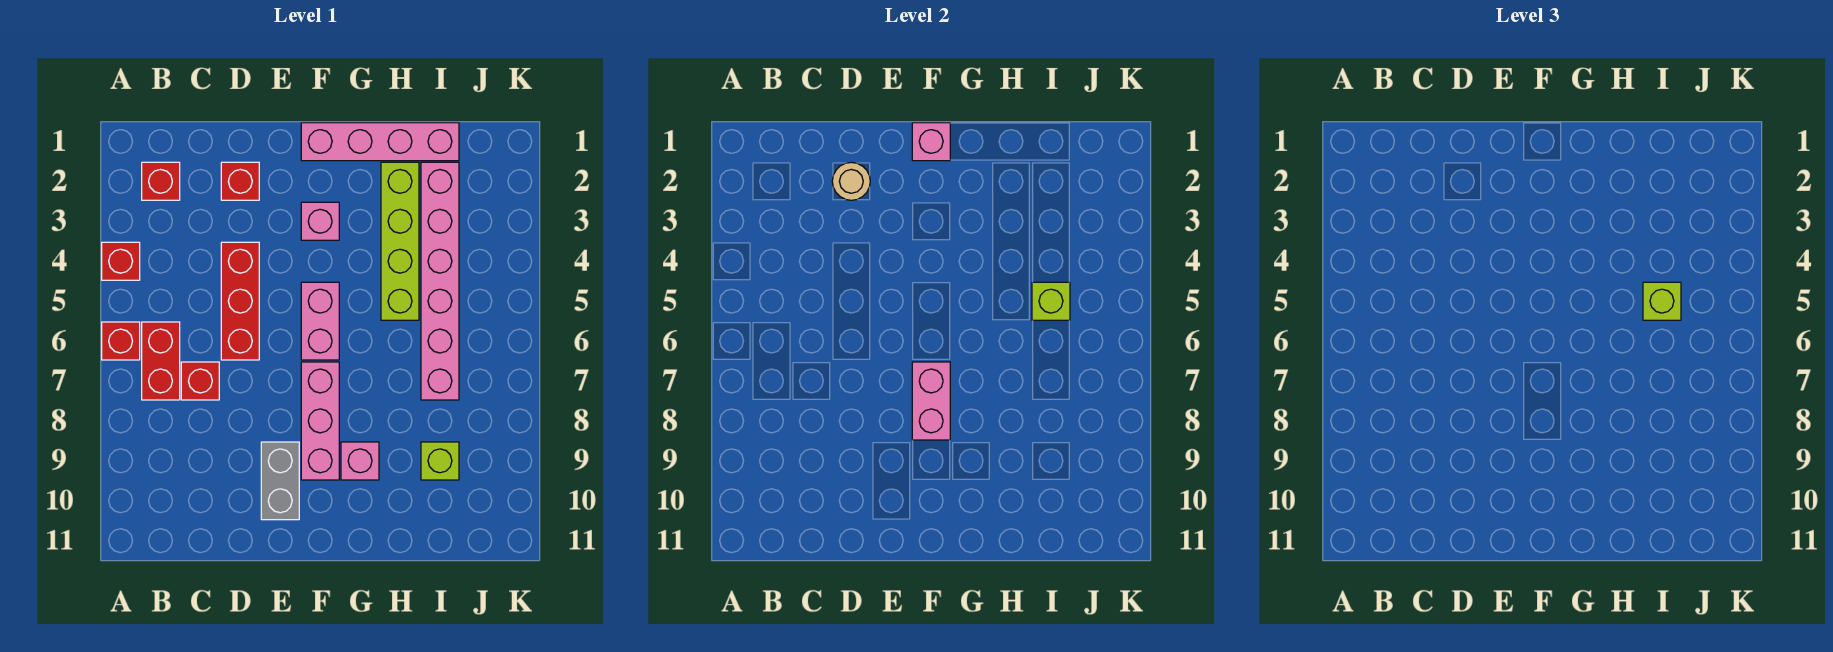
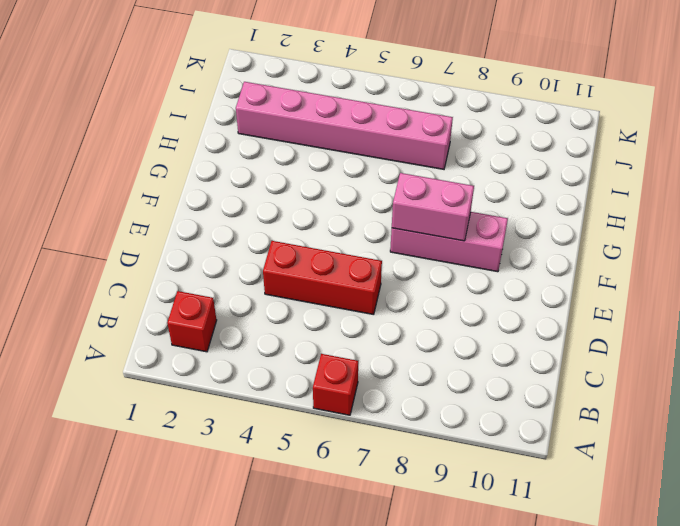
none -> red brick A4 level 1
none -> red brick B6:B7 level 1
none -> red brick C7 level 1

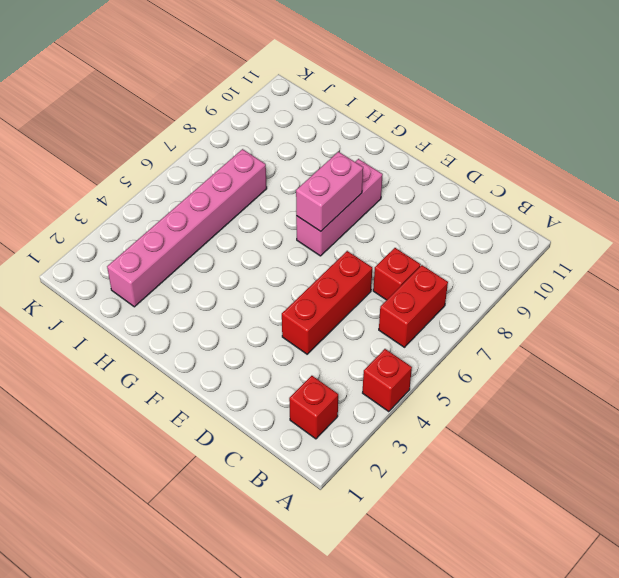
none -> red brick A6 level 1
none -> red brick D2 level 1
none -> grey brick E9:E10 level 1

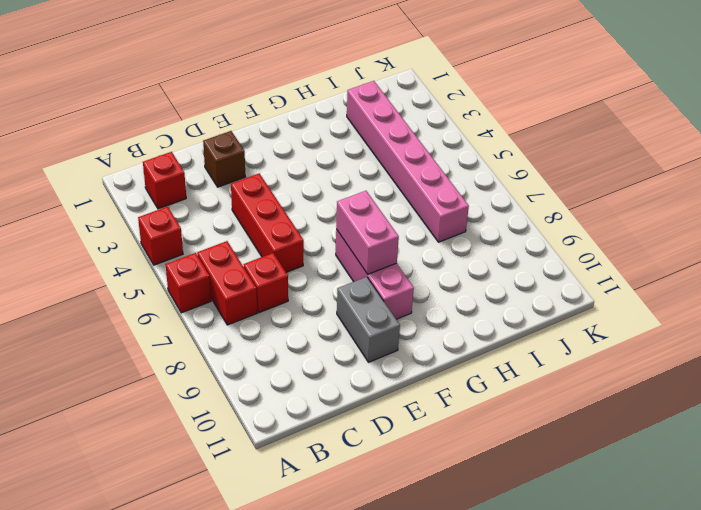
brown brick D2 level 1 -> red brick D2 level 1
none -> pink brick F1:I1 level 1
none -> pink brick F3 level 1
none -> pink brick F5:F6 level 1

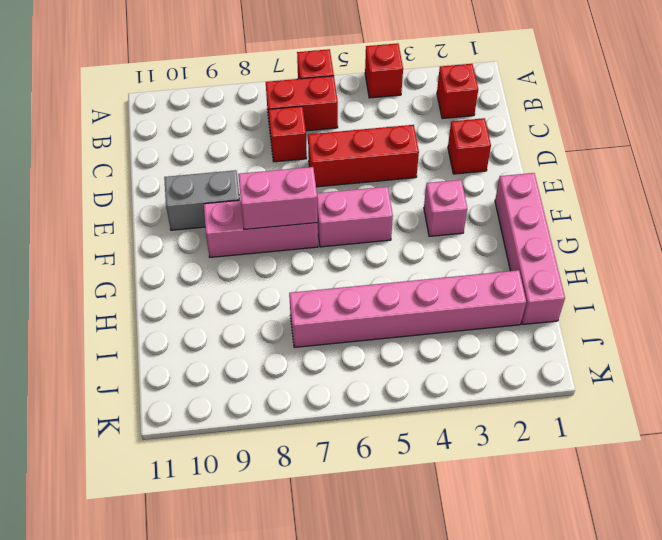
none -> pink brick G9 level 1
none -> lime brick H2:H5 level 1
none -> lime brick I9 level 1

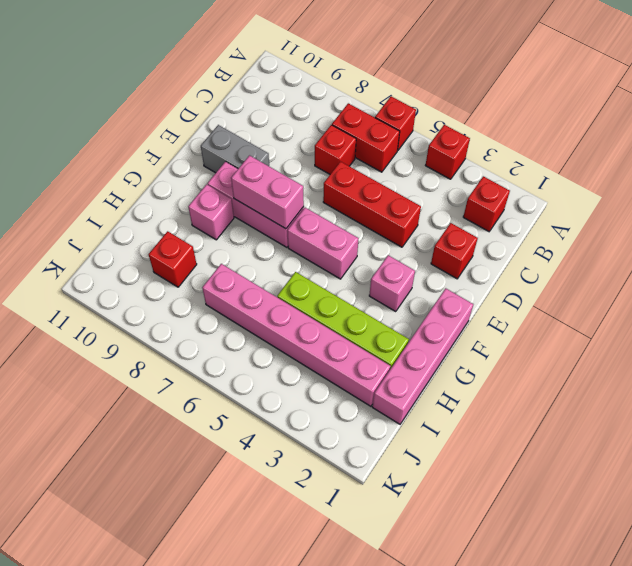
red brick I9 level 1 -> lime brick I9 level 1
none -> tan round brick D2 level 2
none -> pink brick F1 level 2
none -> lime brick I5 level 2

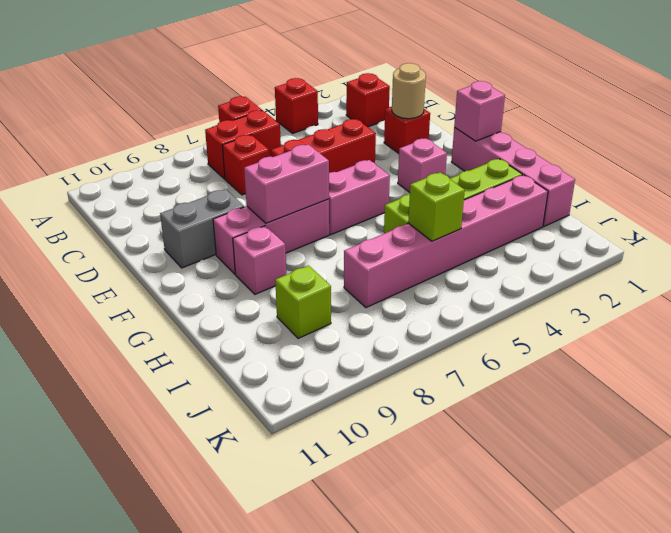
none -> lime brick I5 level 3

